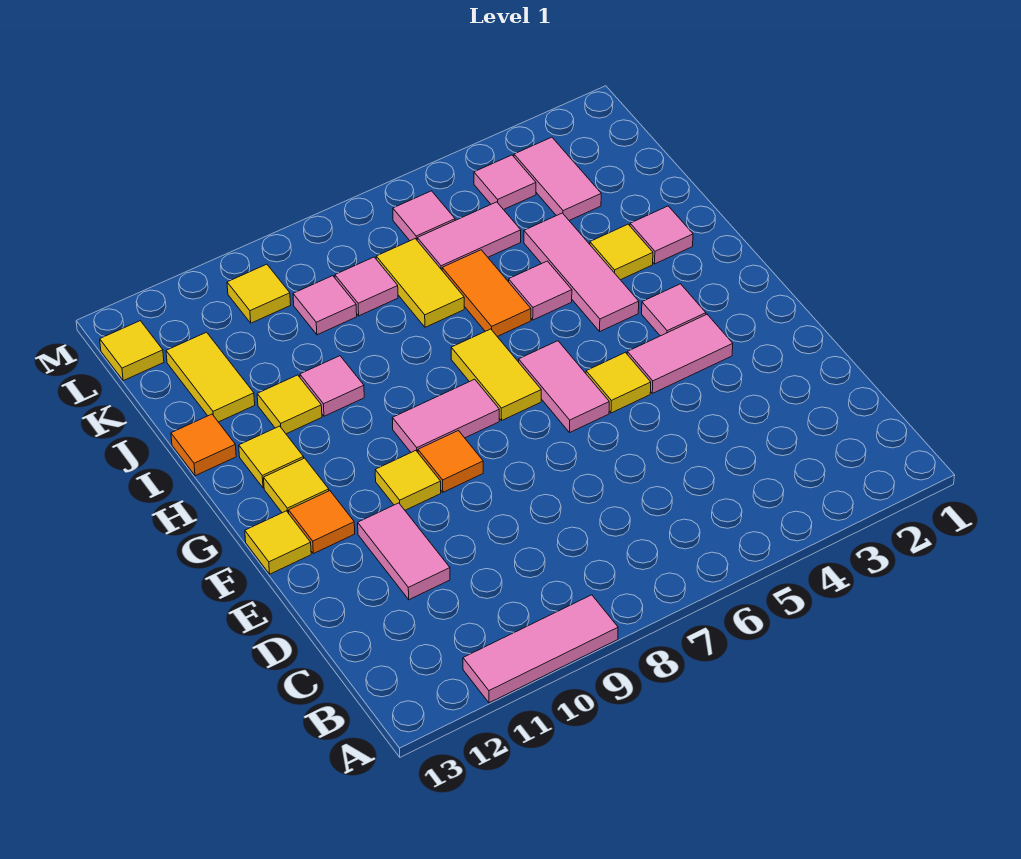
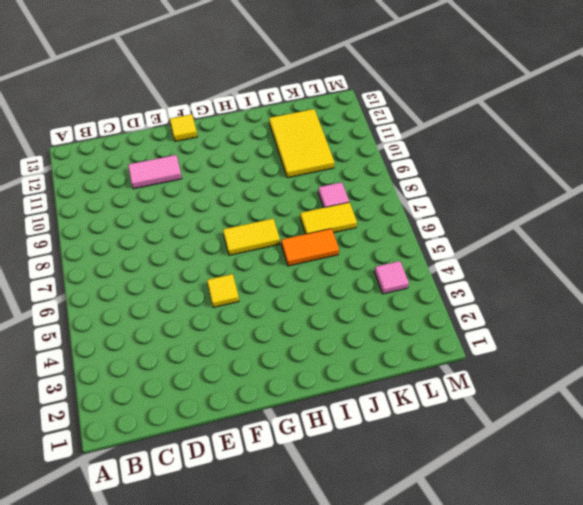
yellow tile J10:K12 level 1 -> yellow tile J12:K12 level 1
none -> pink tile A9:A11 level 1
none -> pink tile F3:F4 level 1
none -> pink tile F6:G6 level 1
none -> orange tile F9 level 1

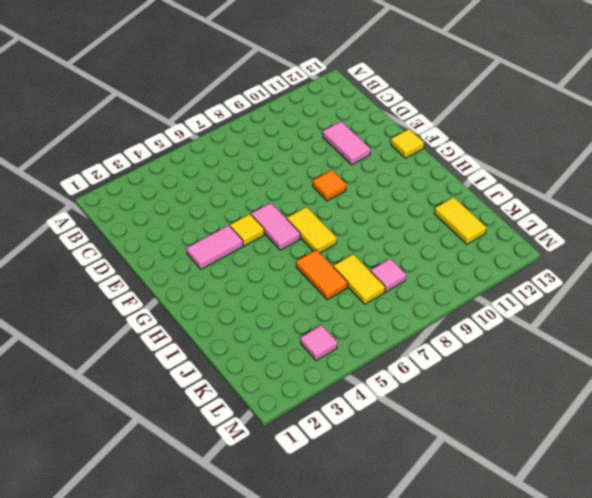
none -> pink tile A9:A11 level 1
none -> yellow tile F10 level 1
none -> orange tile F12 level 1
none -> pink tile G3 level 1

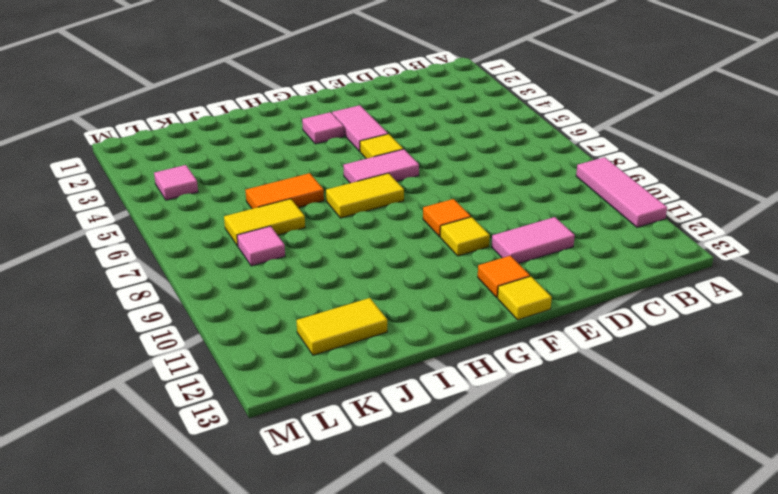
none -> pink tile G8:G9 level 1
none -> yellow tile G12 level 1
none -> pink tile H4:J4 level 1
none -> yellow tile H12 level 1

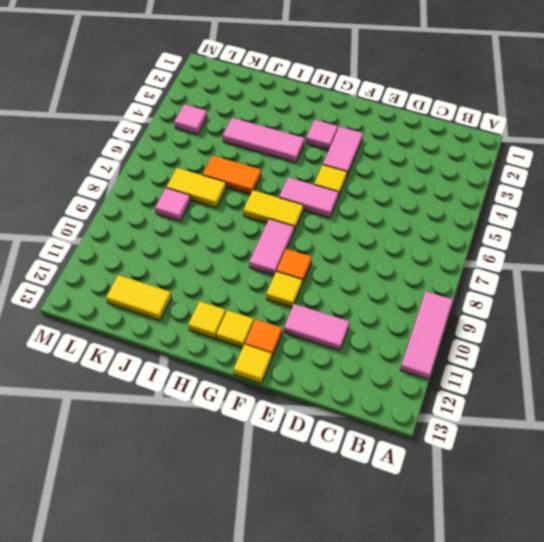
none -> pink tile I2 level 1
none -> yellow tile I3 level 1
none -> pink tile I5 level 1
none -> pink tile I10 level 1

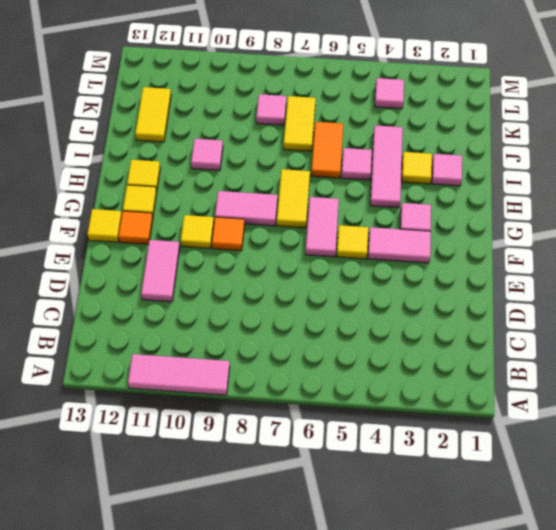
none -> yellow tile I11 level 1
none -> orange tile I13 level 1
none -> pink tile K3:L3 level 1
none -> pink tile K5:K6 level 1

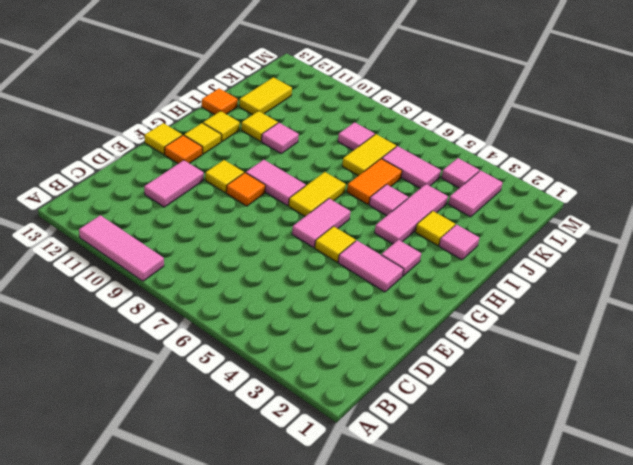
none -> pink tile K9 level 1
none -> pink tile L6 level 1
none -> yellow tile L10 level 1
none -> yellow tile L13 level 1

